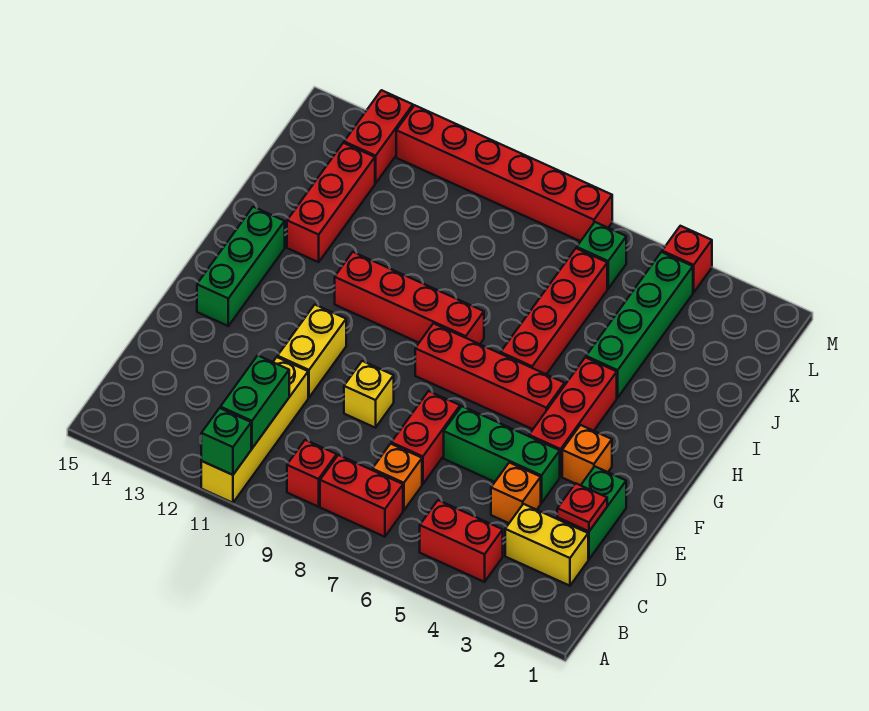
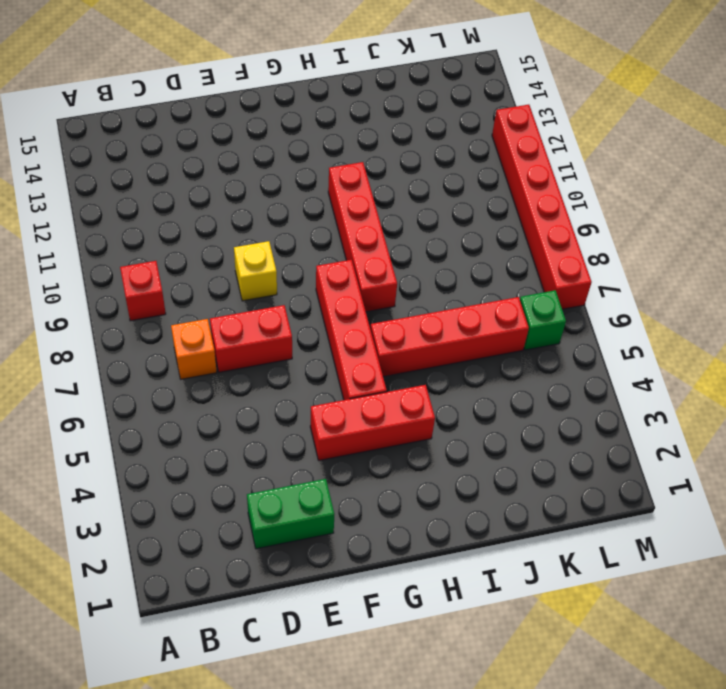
none -> yellow brick A11:D11 level 1
none -> red brick B4:B5 level 1
none -> red brick B7:B8 level 1

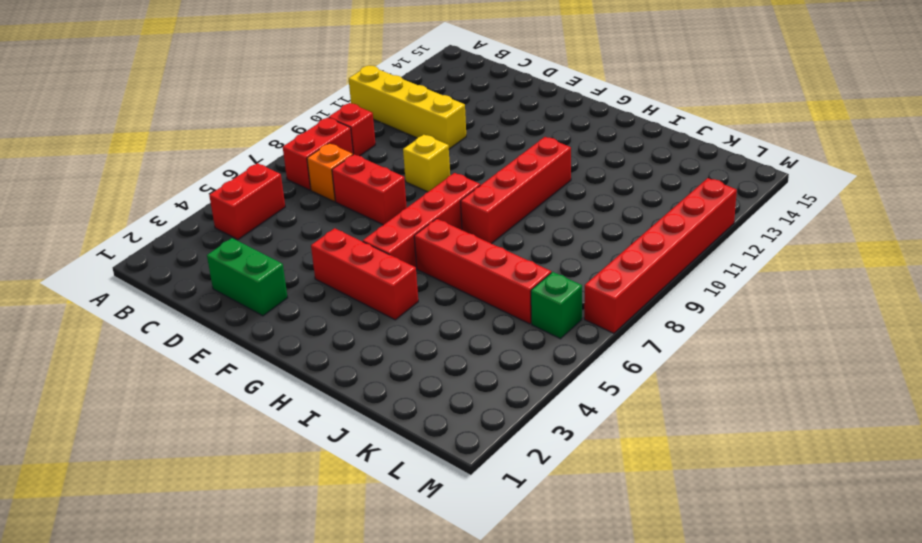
none -> yellow brick C2:C3 level 1
none -> orange brick D4 level 1
none -> green brick E4:E6 level 1

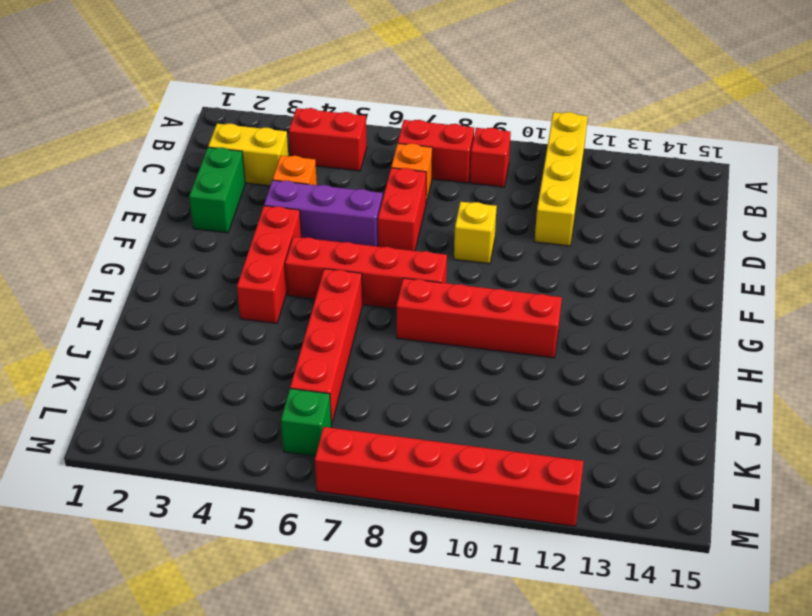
purple brick E4:E6 level 1 -> green brick E4:E6 level 1
none -> yellow brick E11:F11 level 1
none -> orange brick F3 level 1
none -> green brick F14:H14 level 1

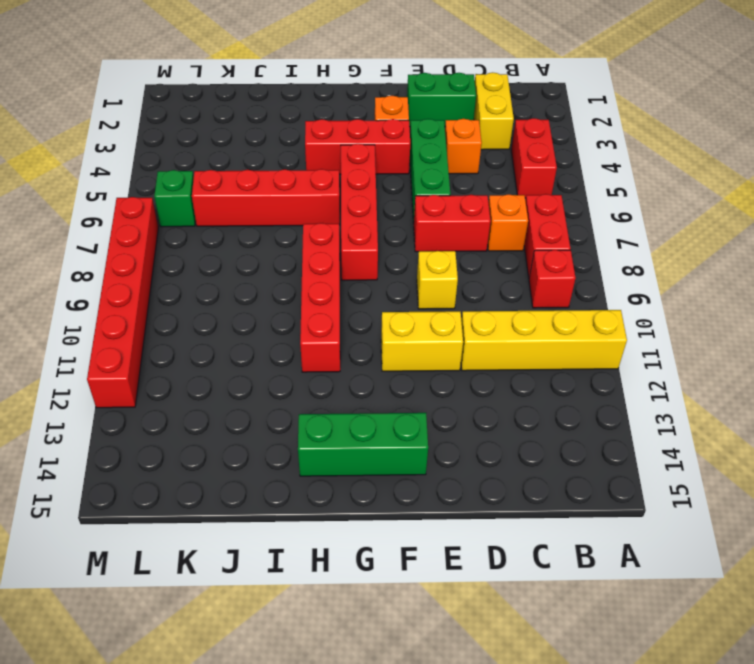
none -> green brick I4:L4 level 1
none -> red brick I13:K13 level 1
none -> red brick L13:M13 level 1

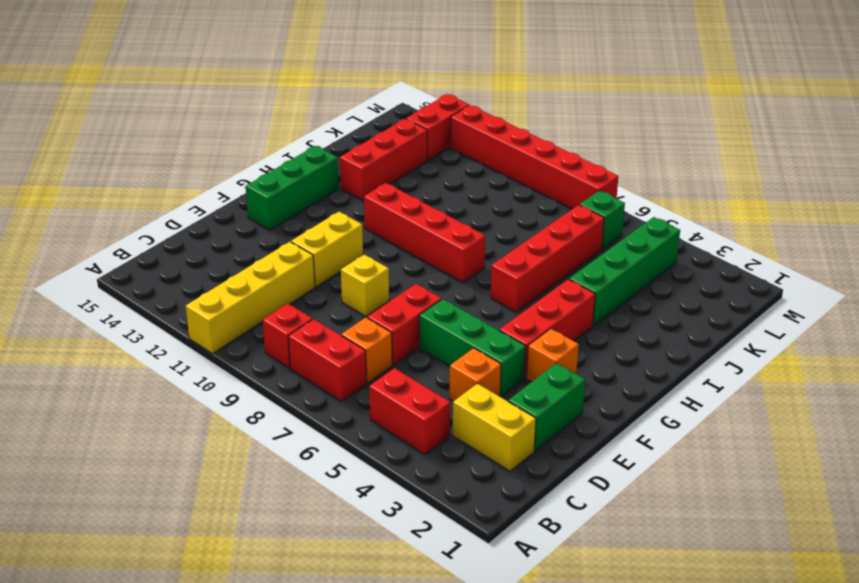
none -> red brick G5:G8 level 1
none -> red brick M4 level 1
none -> green brick A11 level 2

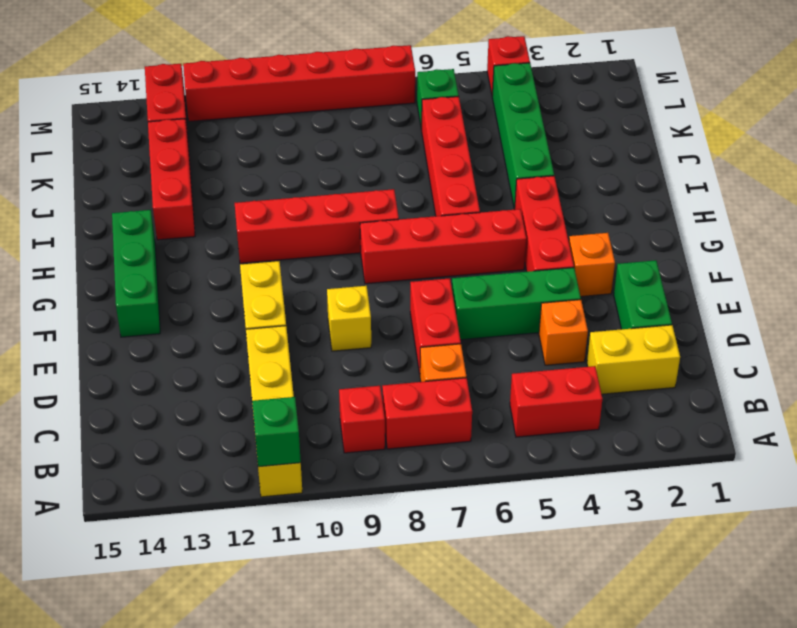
none -> green brick B11:C11 level 2
none -> red plate D2 level 2

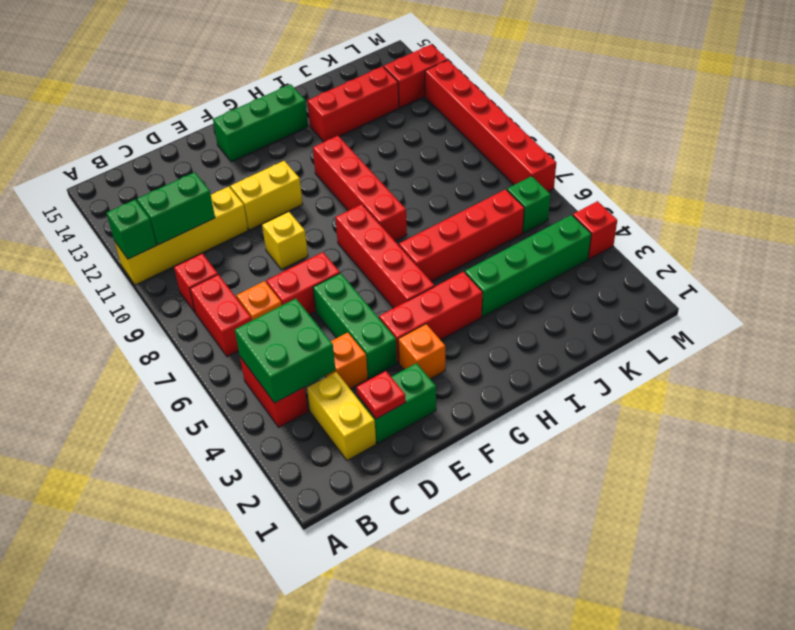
green brick B4:C5 level 2 -> none

